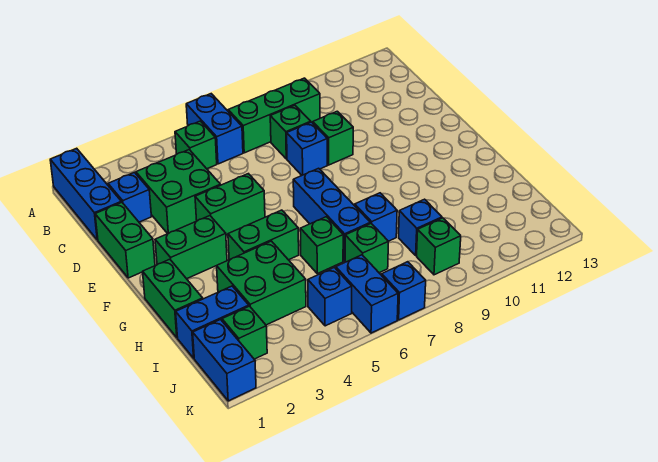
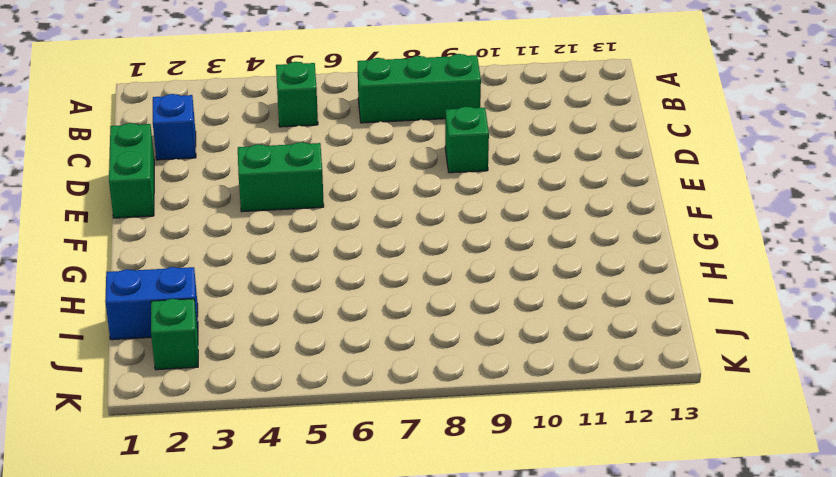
none -> blue brick A1:C1 level 1
none -> blue brick A6:B6 level 1
none -> green brick C3:D4 level 1

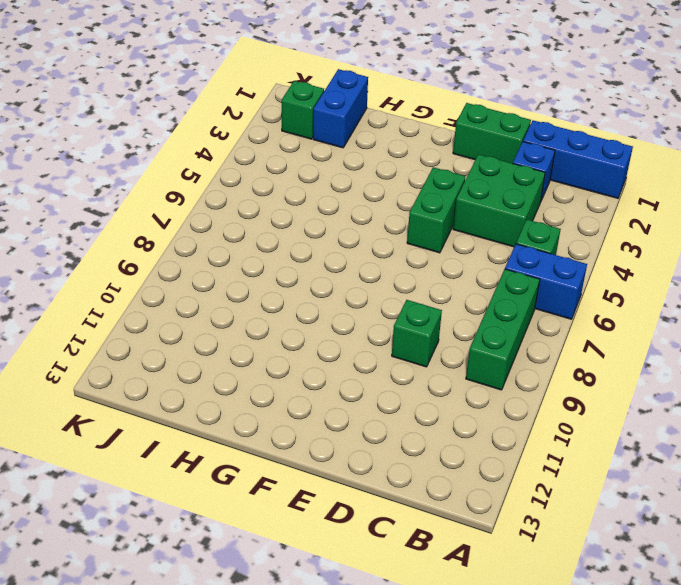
none -> green brick C8 level 1
none -> blue brick D8 level 1
none -> green brick F2:F3 level 1

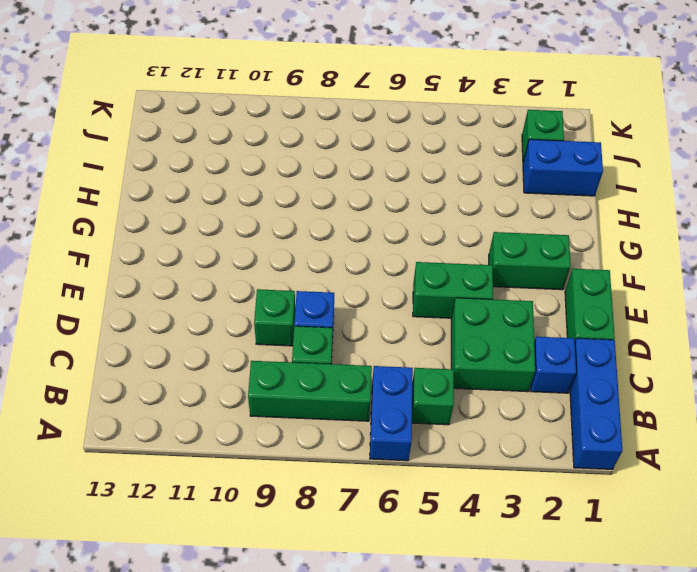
none -> blue brick F7:H7 level 1
none -> green brick G1:H1 level 1
none -> green brick G4:G5 level 1

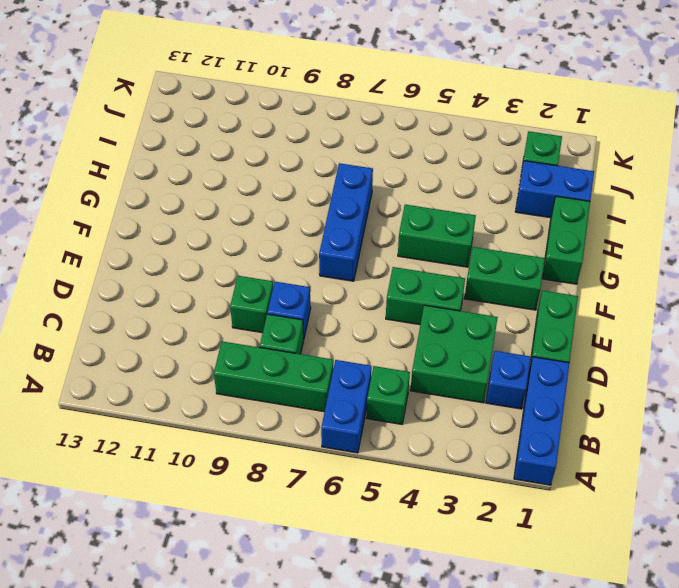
none -> green brick H3:I4 level 1
none -> green brick H6 level 1
none -> blue brick H8 level 1

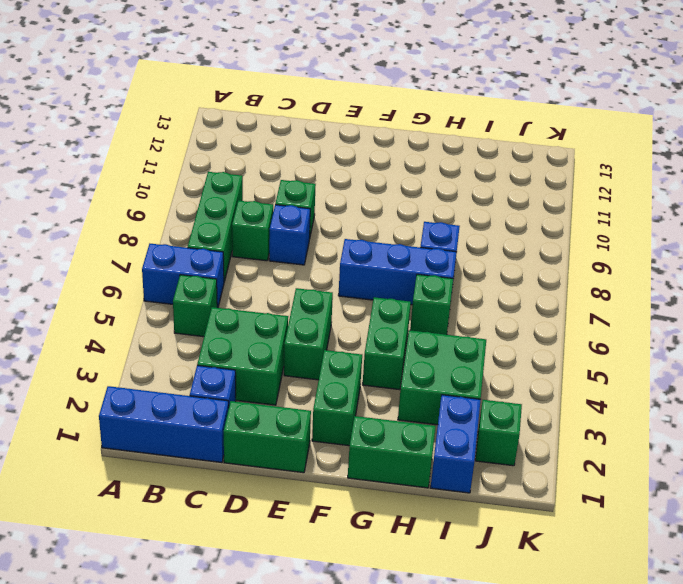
none -> green brick I7 level 1
none -> blue brick I9 level 1
none -> blue brick J1:K1 level 1

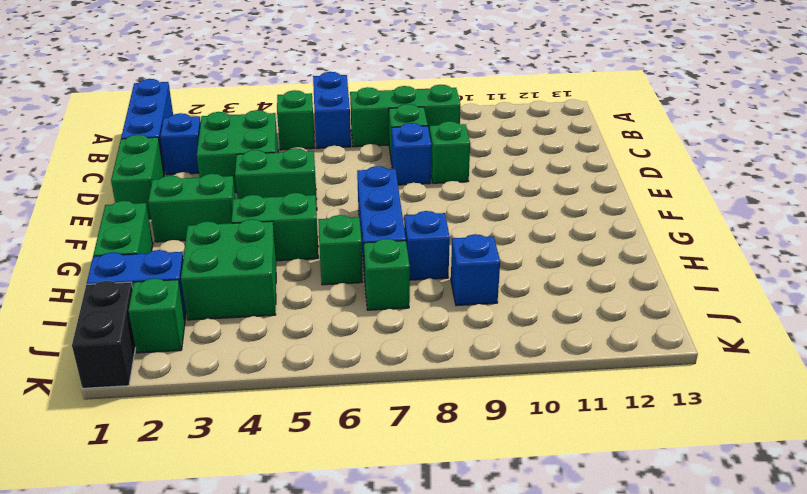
black brick J1:K1 level 1 -> blue brick J1:K1 level 1
none -> blue brick J5 level 1
none -> blue brick J6:K6 level 1
none -> green brick J9 level 1

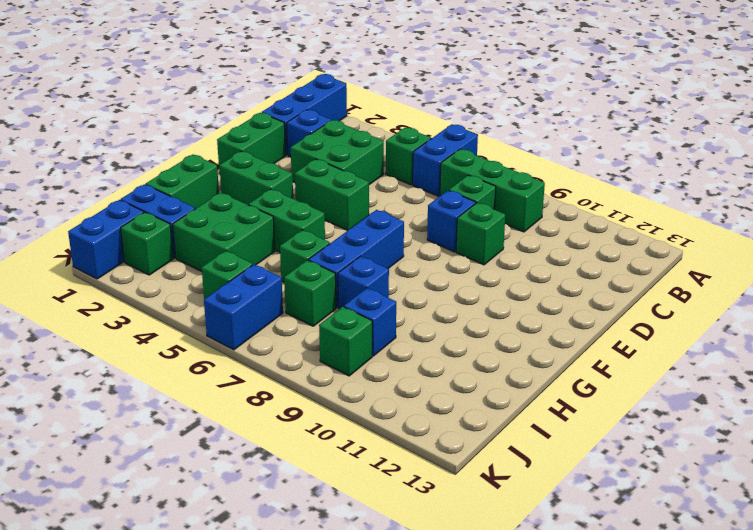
green brick J5 level 1 -> blue brick J5 level 1
none -> blue brick K7 level 1

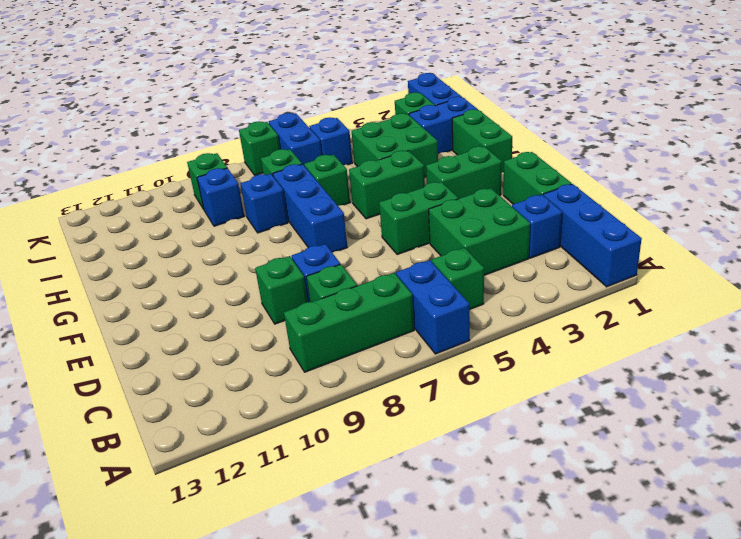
green brick K7 level 1 -> blue brick K7 level 1

